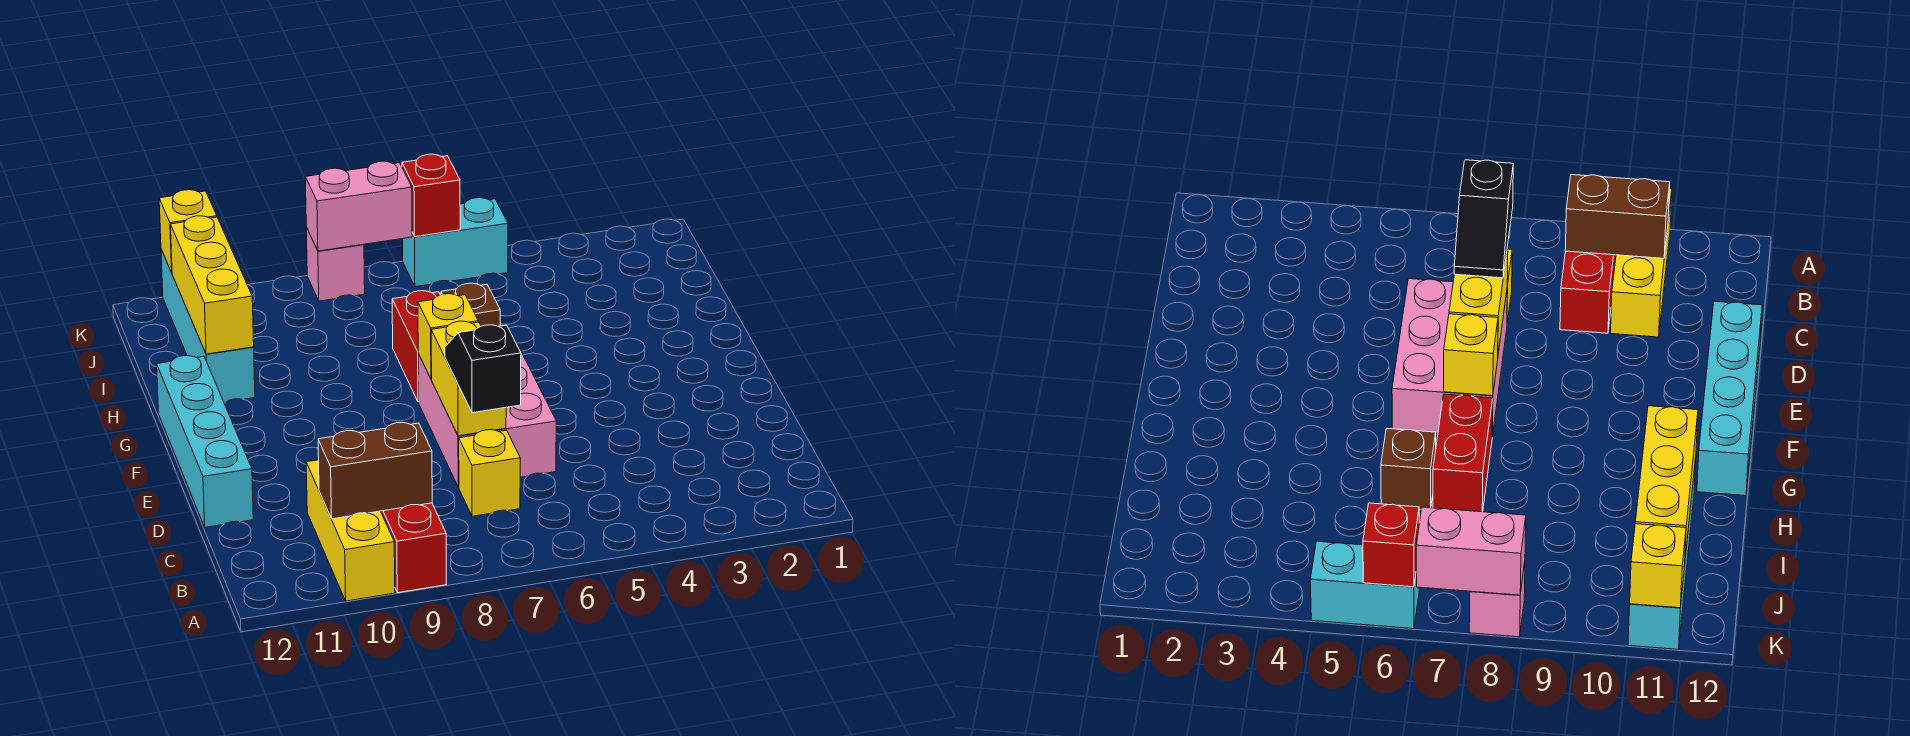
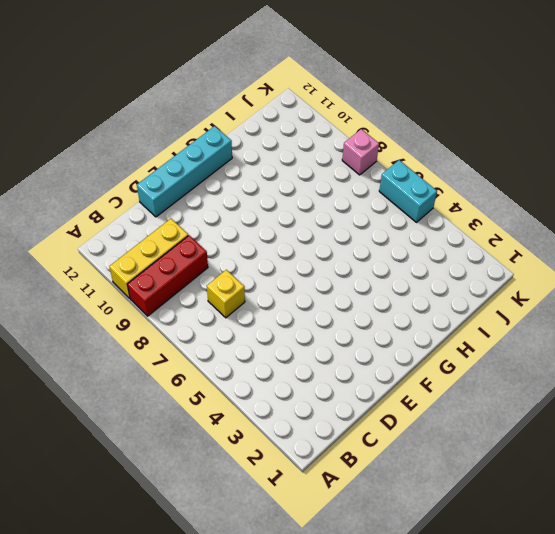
none -> pink brick D6:F7 level 1
none -> red brick G7:H7 level 1
none -> brown brick H6 level 1

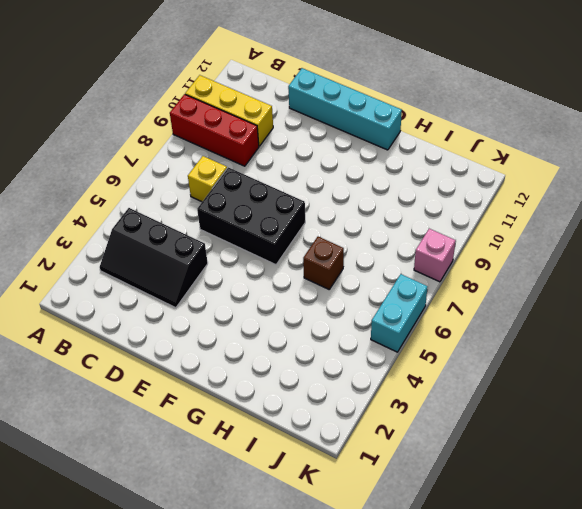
black slope B3:D4 level 1 top 4 -> none
black brick D6:F7 level 1 -> pink brick D6:F7 level 1
none -> red brick G7:H7 level 1
none -> cyan brick H11:K11 level 1
none -> brown brick B9:B10 level 2

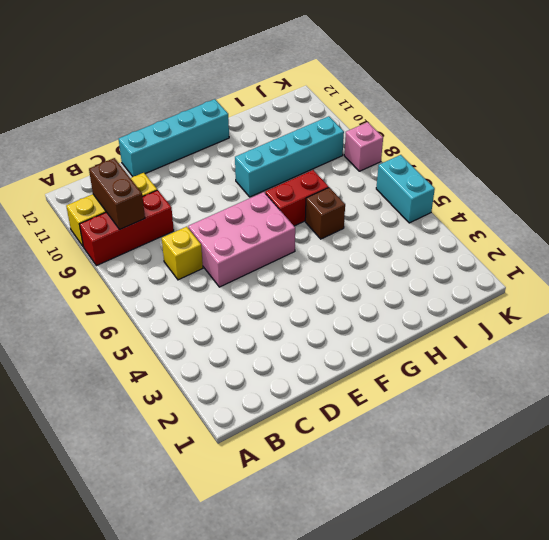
cyan brick G9:J9 level 1 -> cyan brick H11:K11 level 1
none -> yellow brick D7:E7 level 2
none -> yellow brick F7 level 2
none -> yellow brick H11:J11 level 2

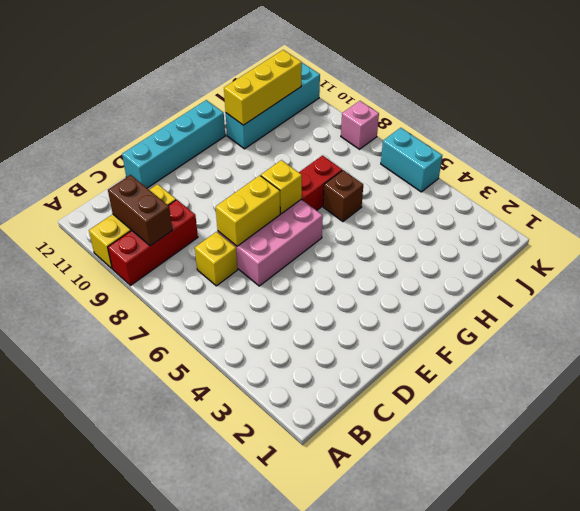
none -> red brick K6 level 2
none -> pink brick K7:K8 level 2
none -> yellow brick K11 level 2

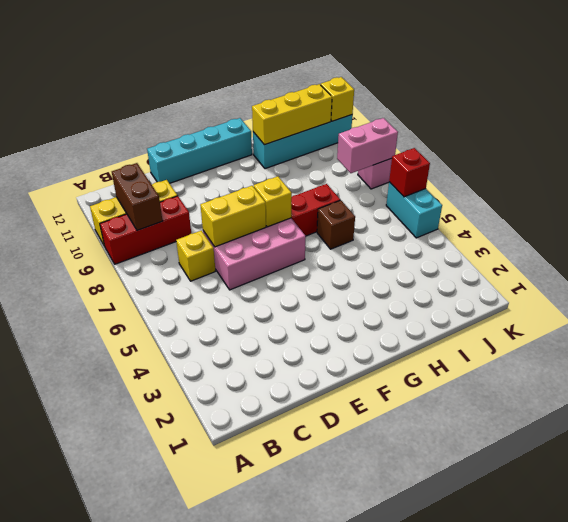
pink brick J8:K8 level 2 -> pink brick K7:K8 level 2
none -> black slope C7:D7 level 3 top C

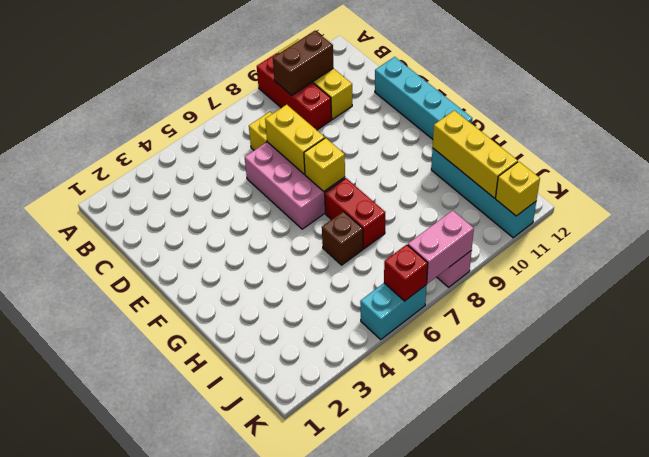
none -> black slope C7:D7 level 3 top C

